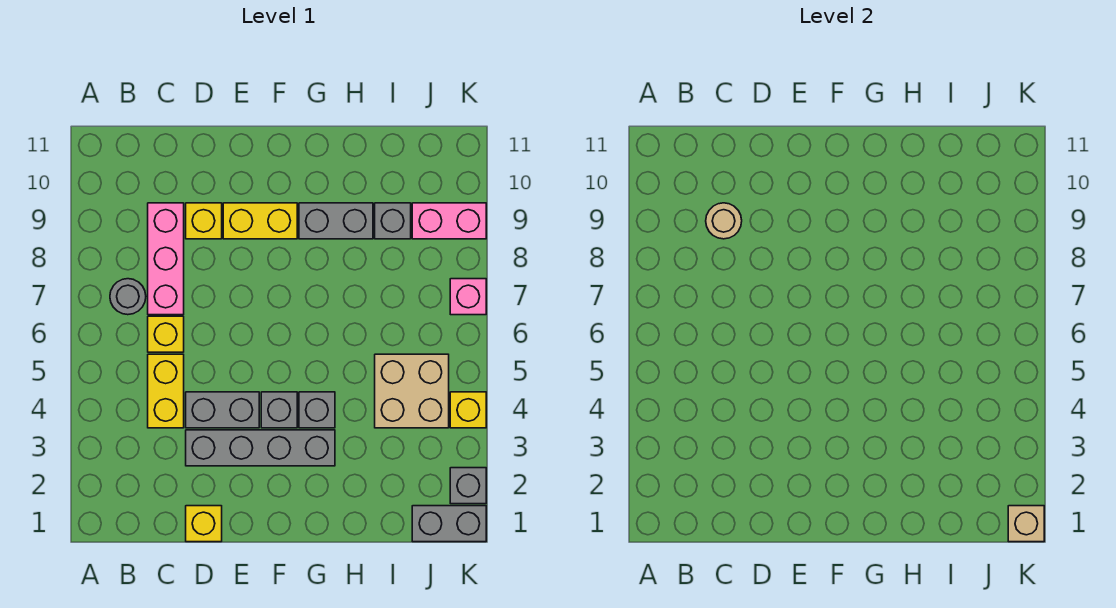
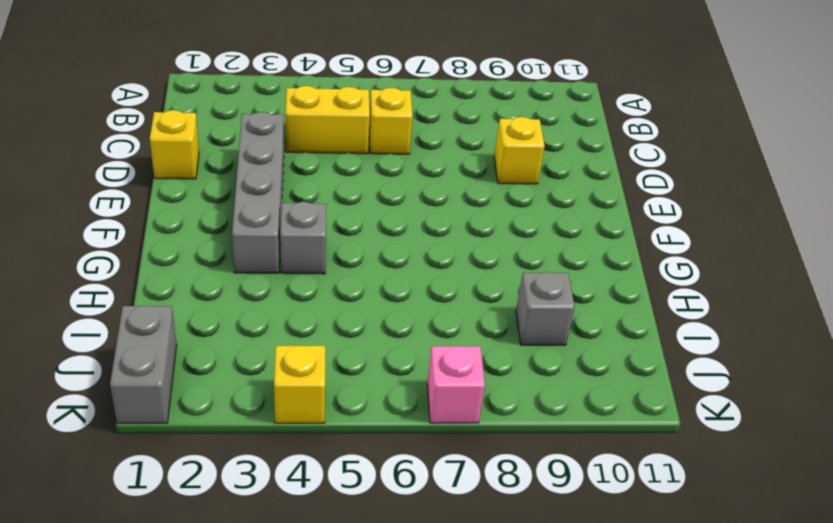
none -> grey round brick B7 level 1
none -> pink brick C7:C9 level 1
none -> grey brick D4:E4 level 1

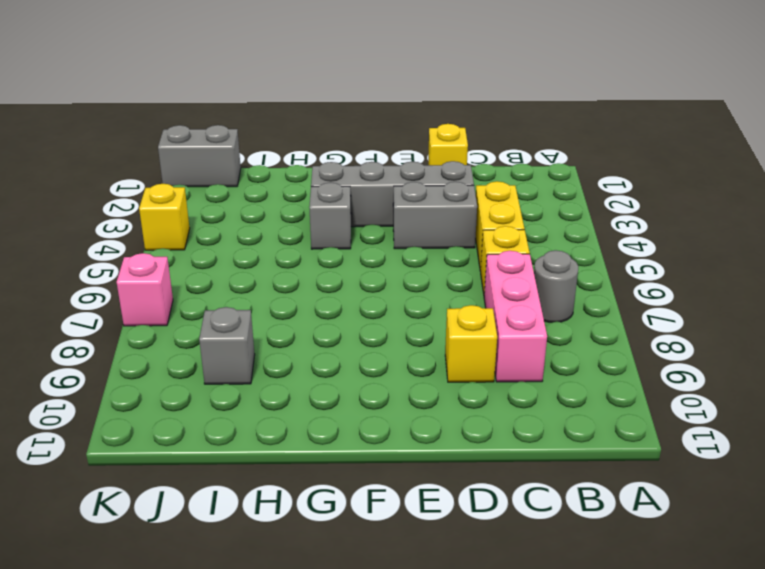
none -> yellow brick E9:F9 level 1
none -> grey brick F4 level 1
none -> grey brick G9:H9 level 1

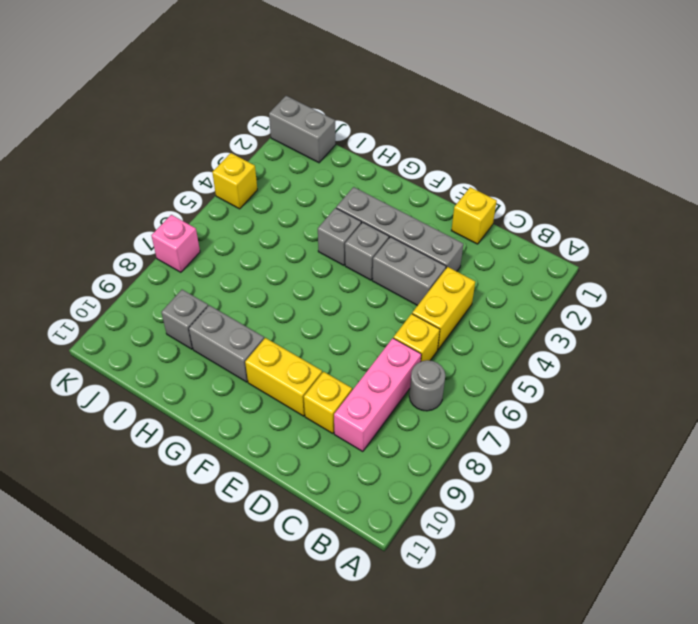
none -> tan brick I4:J5 level 1
none -> pink brick J9:K9 level 1
none -> grey brick K2 level 1

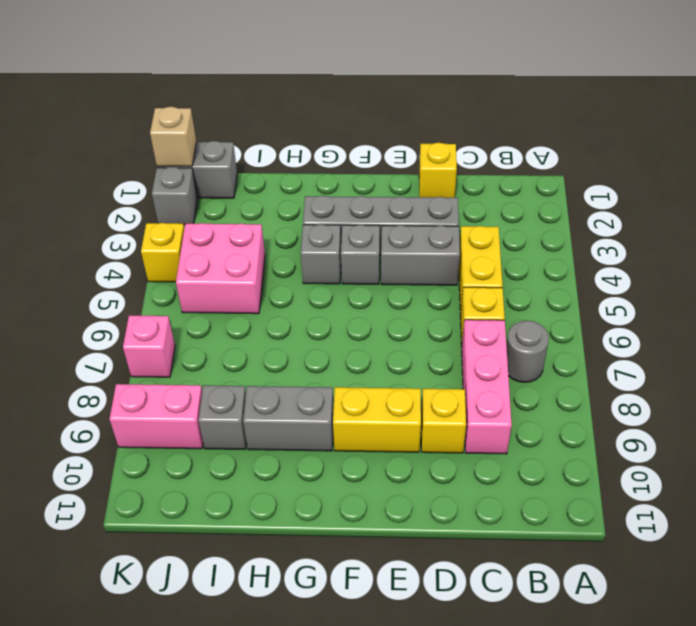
pink brick I4:J5 level 1 -> tan brick I4:J5 level 1
none -> tan round brick C9 level 2

